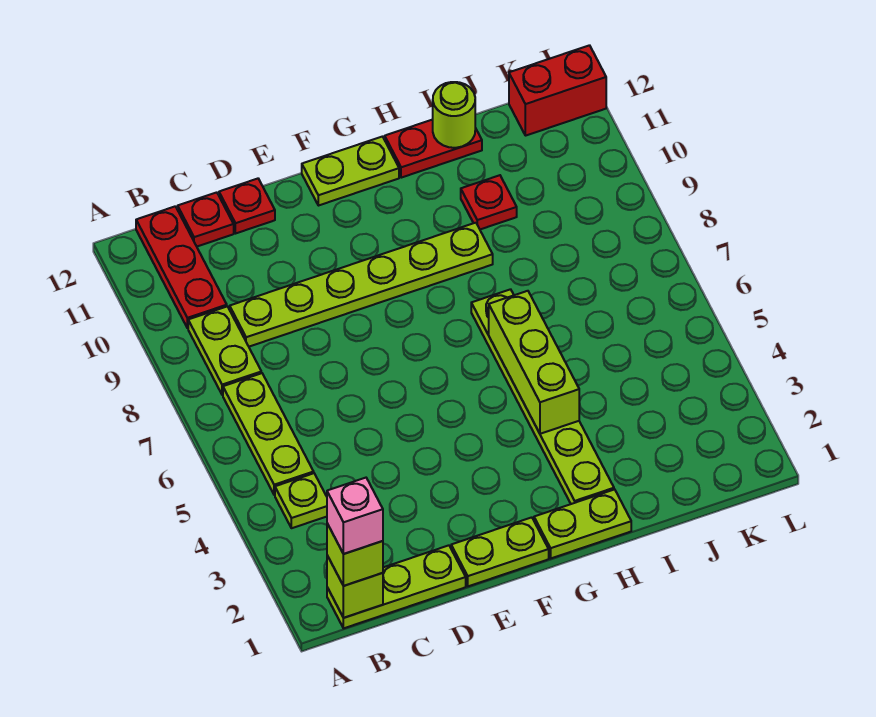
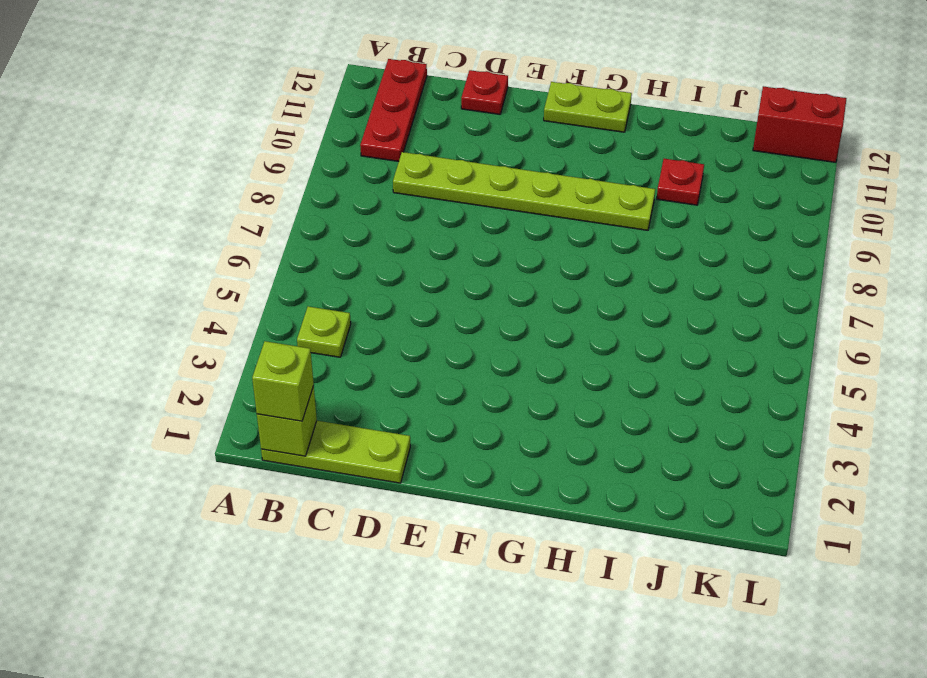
none -> lime plate B5:B7 level 1
none -> lime plate B8:B9 level 1
none -> red plate C12 level 1

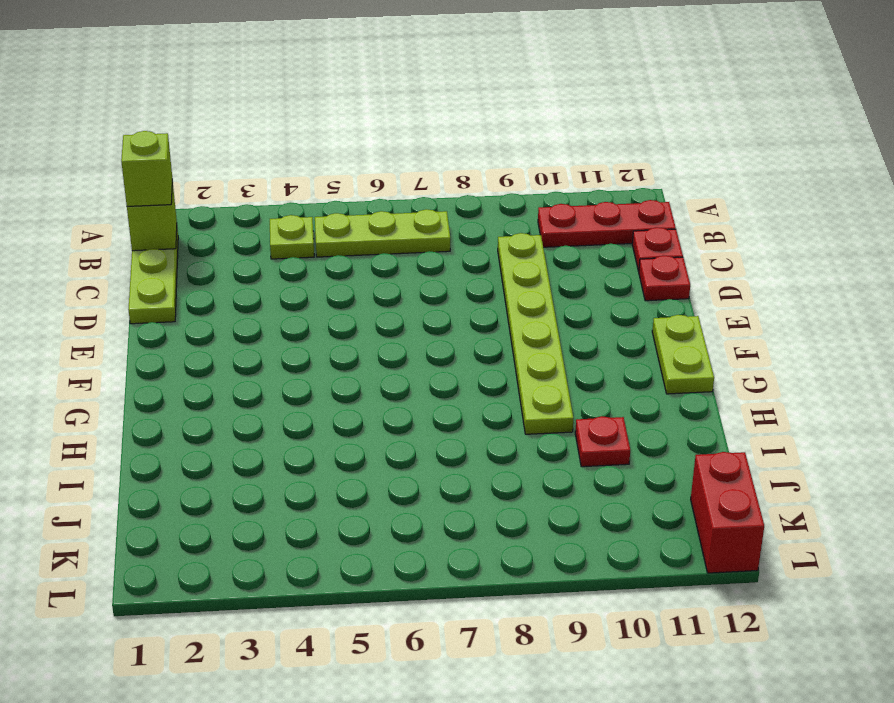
none -> lime plate B8:B9 level 1
none -> lime plate E1:F1 level 1
none -> lime plate G1:H1 level 1

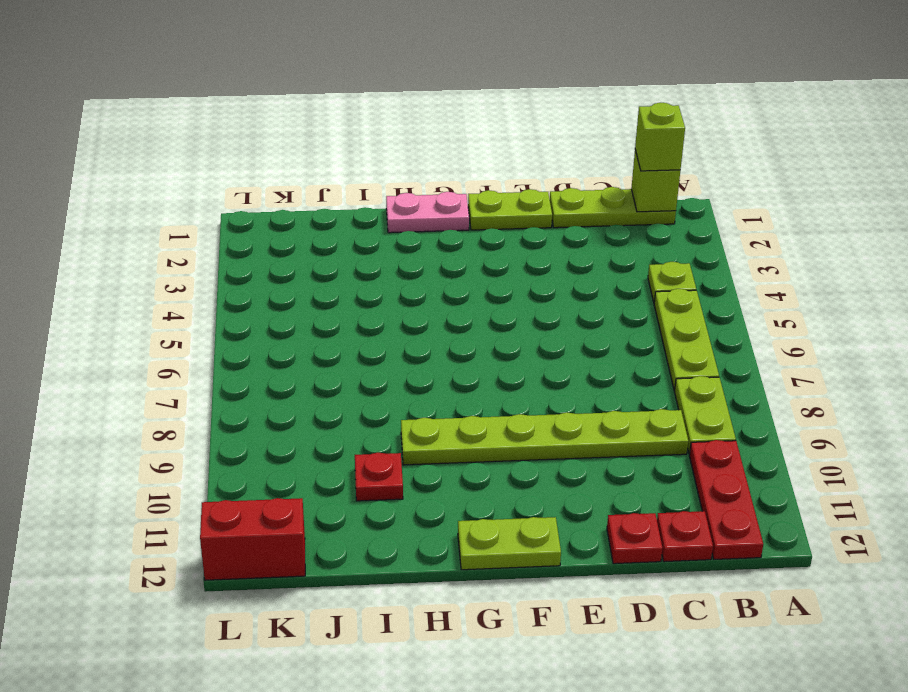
pink plate G1:H1 level 1 -> lime plate G1:H1 level 1
none -> lime plate H2:H7 level 1
none -> red plate H12:I12 level 1
none -> lime brick H4:H6 level 2

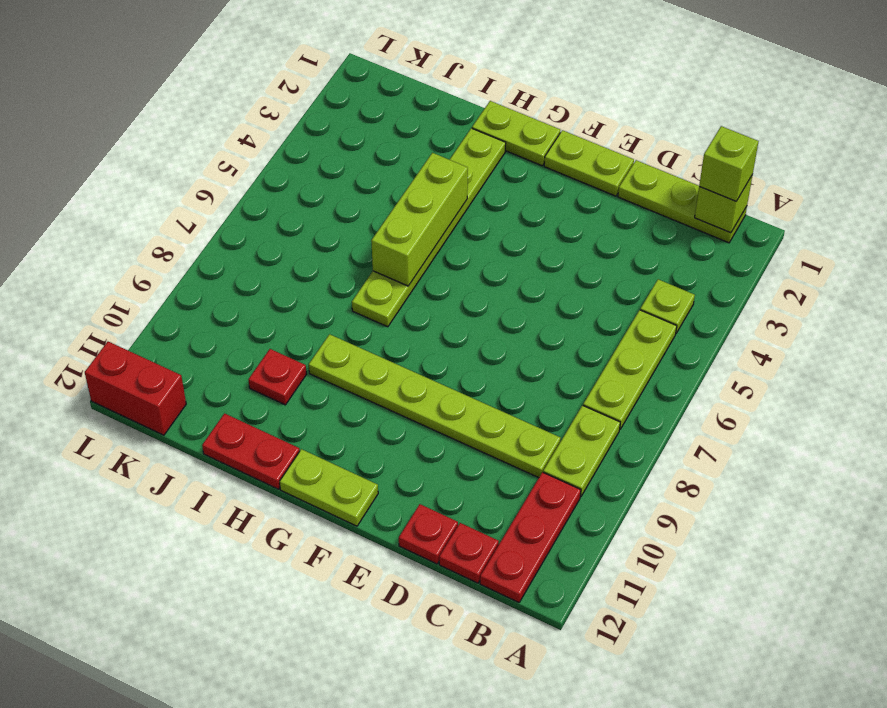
none -> lime round brick I12 level 2
none -> pink brick B1 level 4

